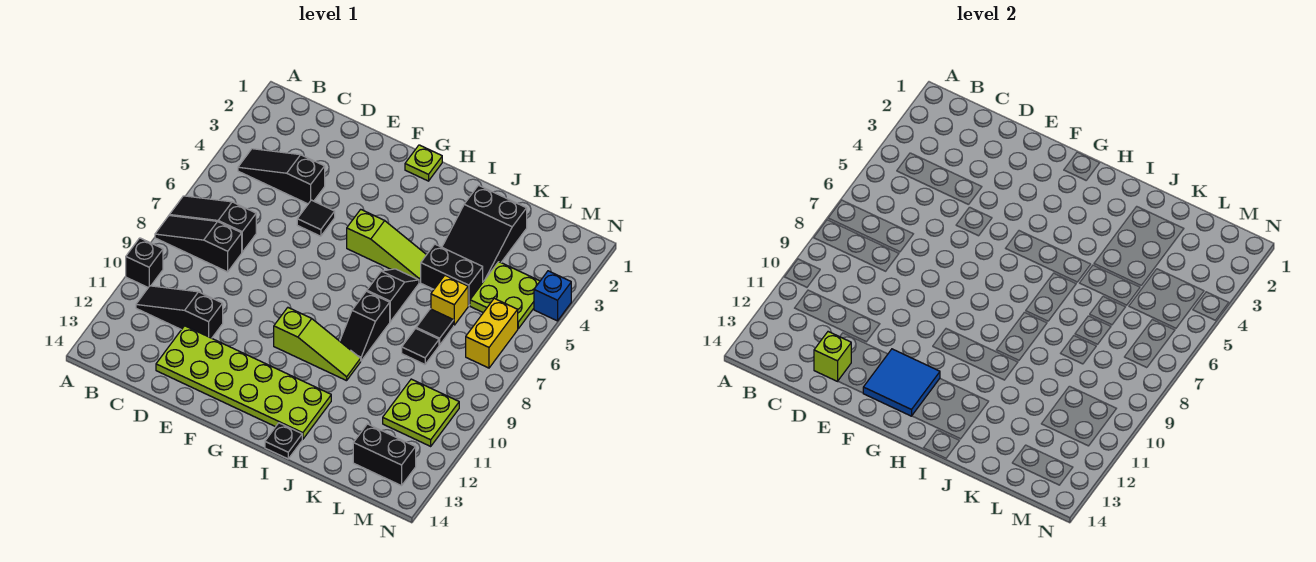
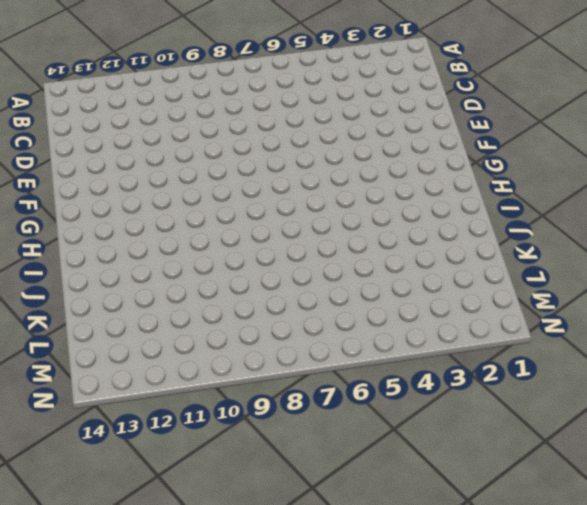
none -> black slope A7:C7 level 1 top C
none -> black slope A8:C8 level 1 top C
none -> black brick A10 level 1

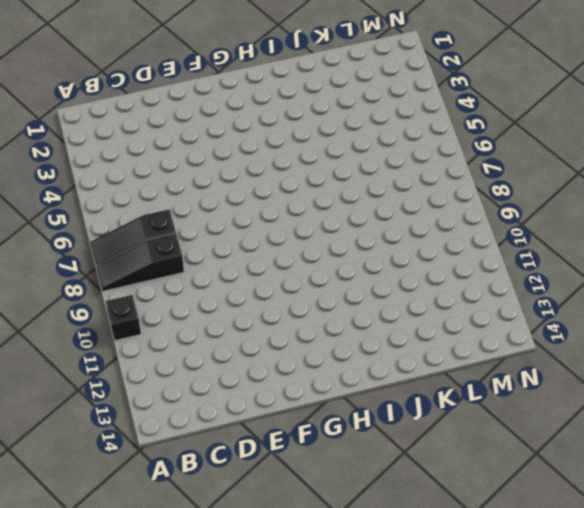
none -> black slope B4:D4 level 1 top D
none -> black slope B11:D11 level 1 top D
none -> lime plate D12:I13 level 1

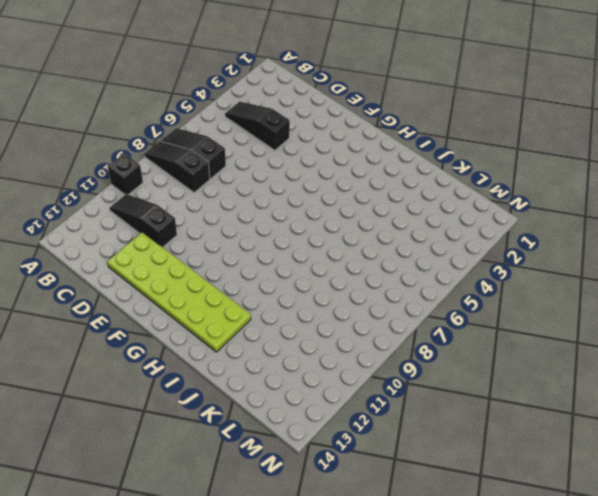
none -> black tile E5 level 1
none -> lime plate G1 level 1
none -> lime slope G5:I5 level 1 top G

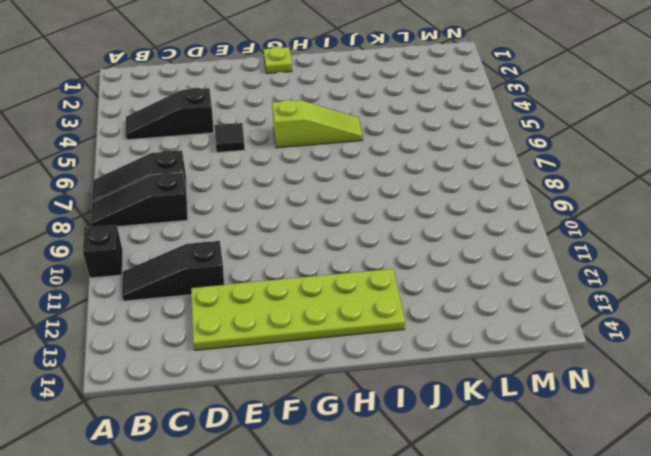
none -> lime slope G10:I10 level 1 top G
none -> black slope I6:I7 level 1 top 7
none -> black slope I8:I9 level 1 top 8

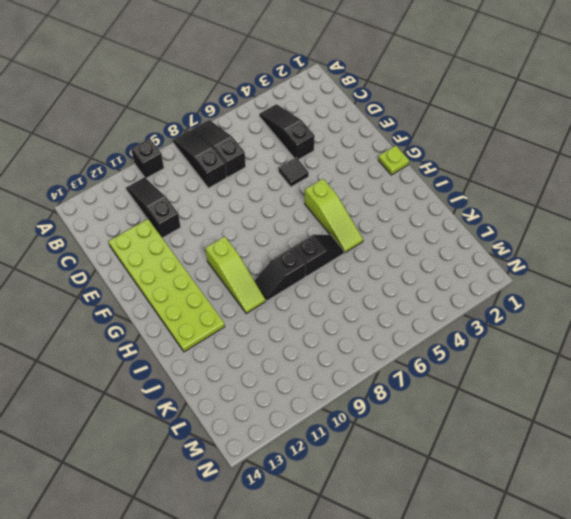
none -> black plate I14 level 1
none -> black slope J2:K4 level 1 top 2
none -> black brick J5:K5 level 1

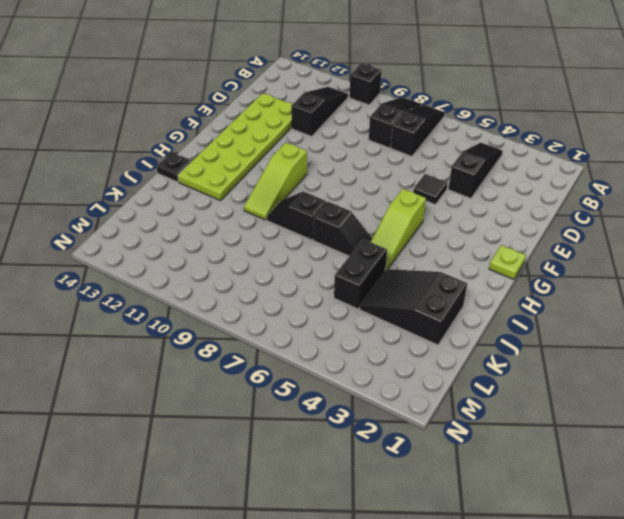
none -> yellow brick K6 level 1
none -> black tile K7 level 1
none -> black tile K8 level 1

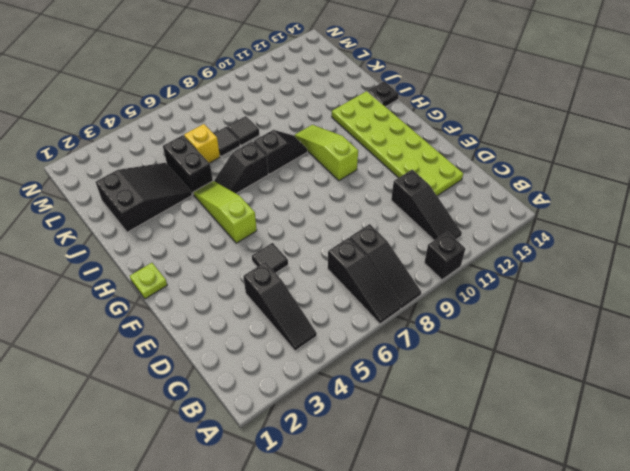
none -> lime plate L4:M5 level 1
none -> lime plate L10:M11 level 1
none -> black brick L13:M13 level 1

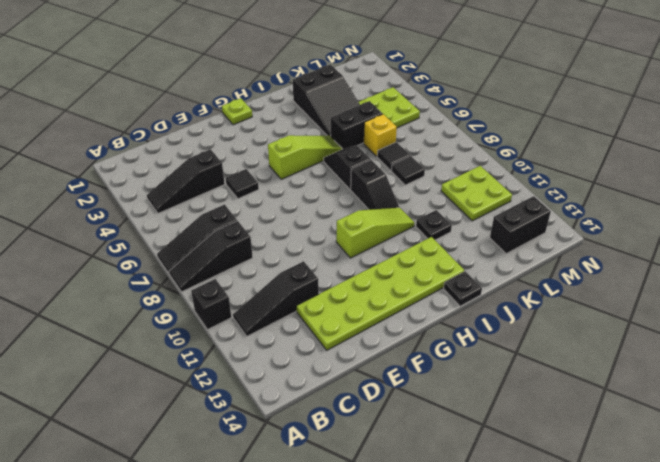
black plate J11 level 1 -> none
none -> yellow brick M6:M7 level 1
none -> blue brick N4 level 1
none -> lime brick D13 level 2

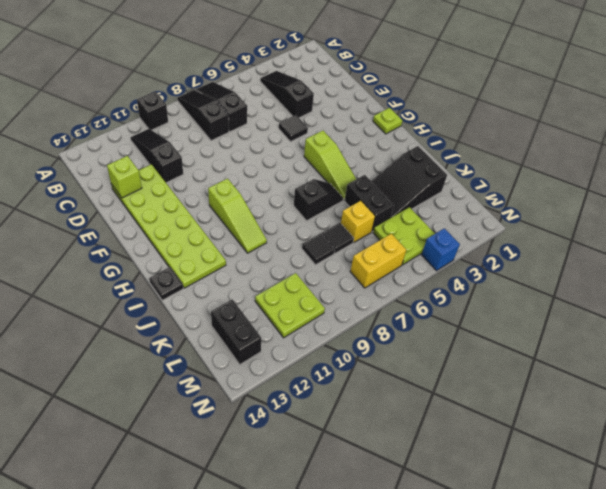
none -> black slope I8:I9 level 1 top 8
none -> blue tile F12:G13 level 2

